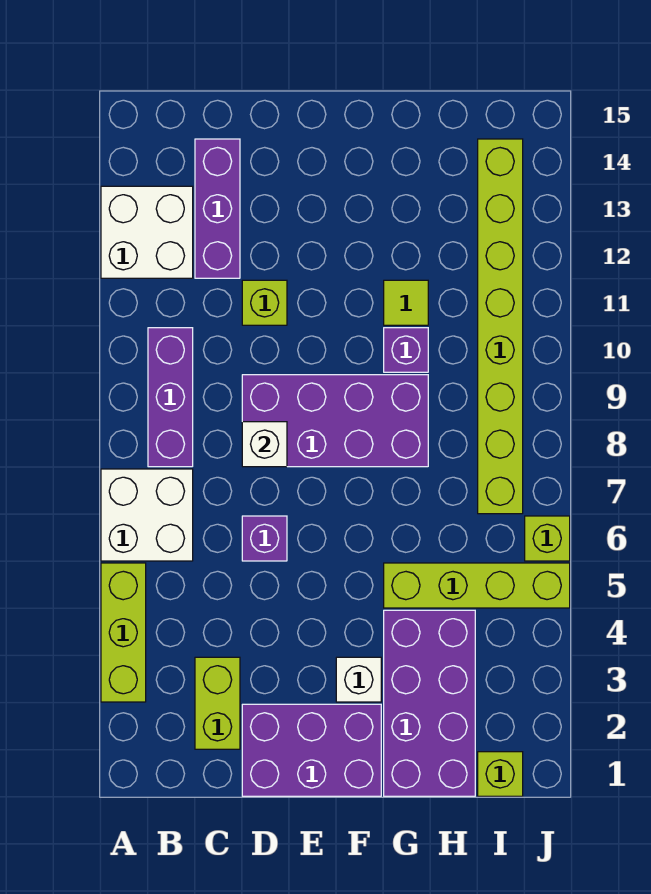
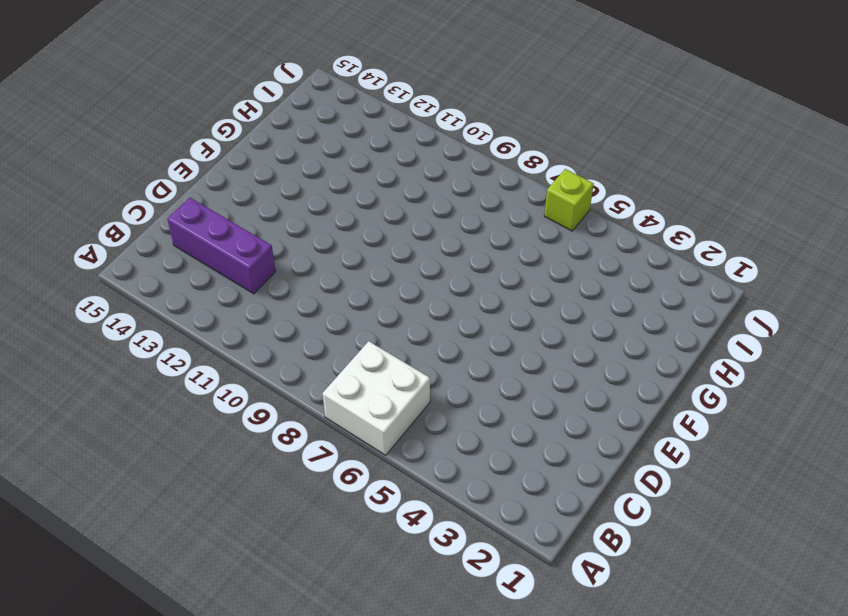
none -> lime brick A3:A5 level 1
none -> white brick A12:B13 level 1
none -> purple brick B8:B10 level 1

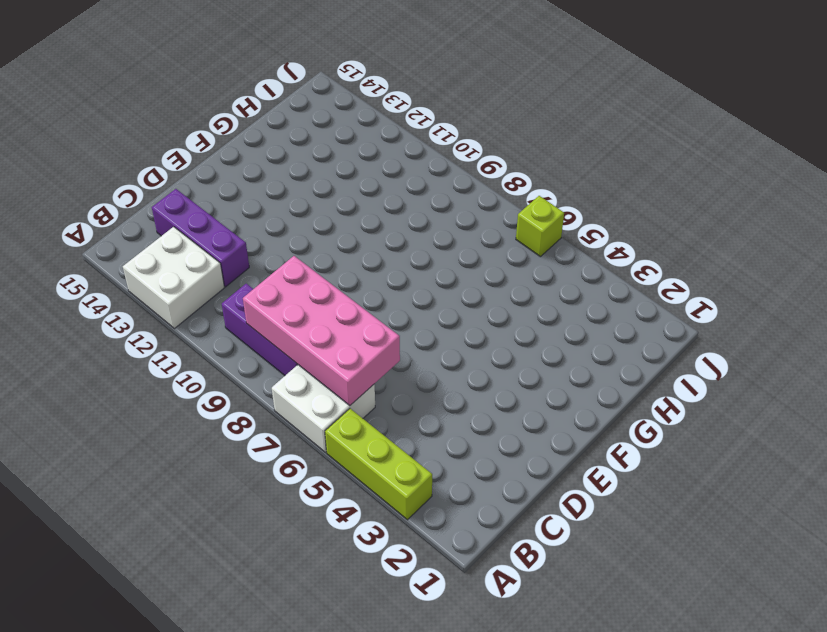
pink brick B6:C9 level 2 -> none
none -> lime brick C2:C3 level 1
none -> purple brick D1:F2 level 1
none -> purple brick D6 level 1

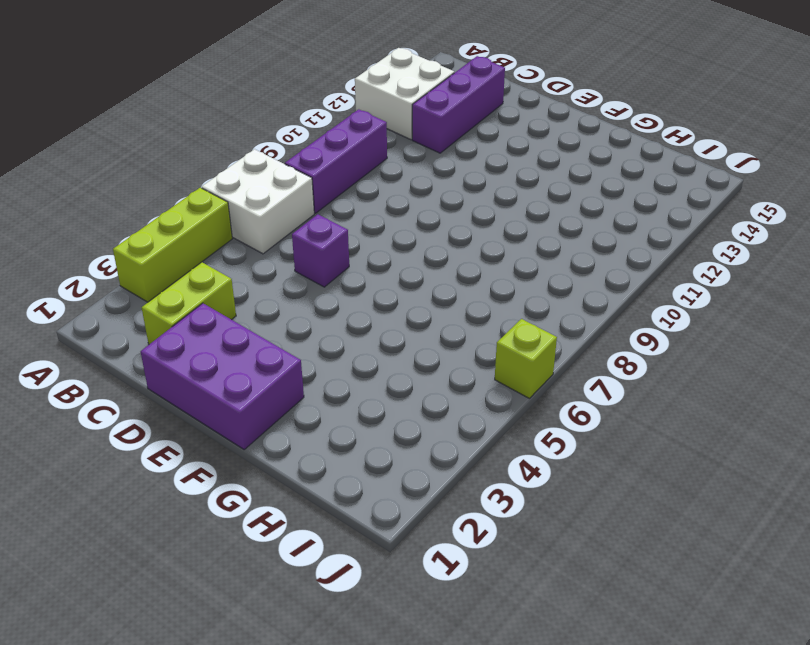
none -> purple brick D8:G9 level 1
none -> lime brick D11 level 1
none -> white brick F3 level 1

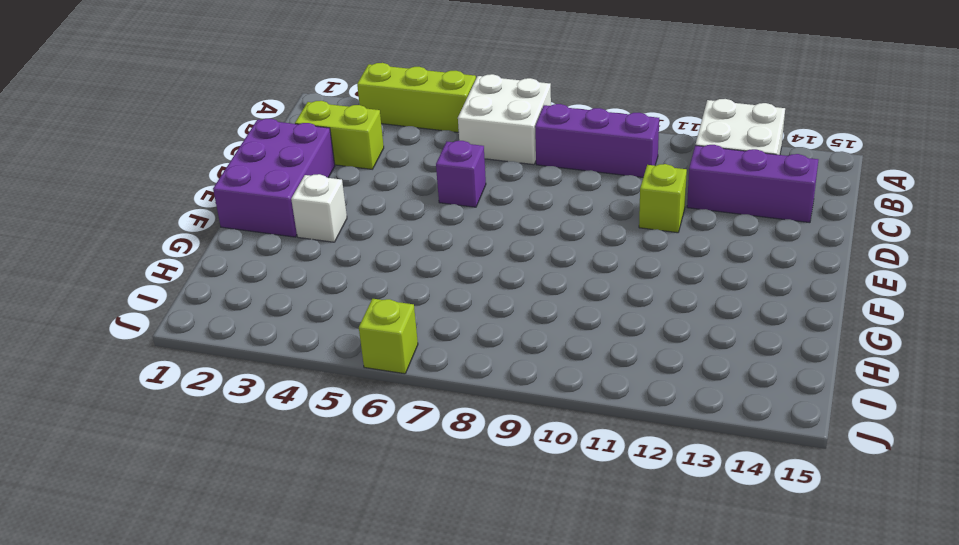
none -> purple brick D8:G9 level 1
none -> purple brick G1:H4 level 1
none -> lime brick G5:J5 level 1

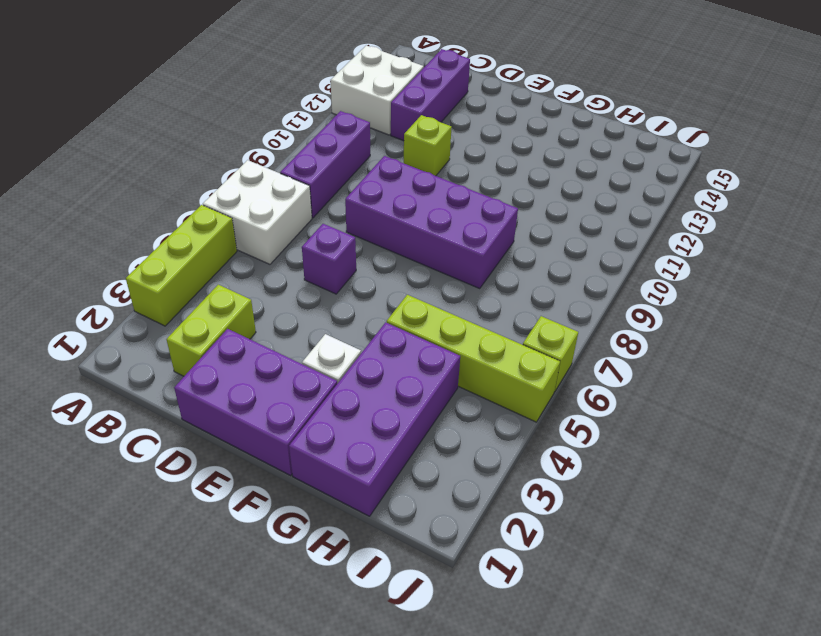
none -> purple brick G10 level 1
none -> lime tile G11 level 1
none -> lime brick I1 level 1

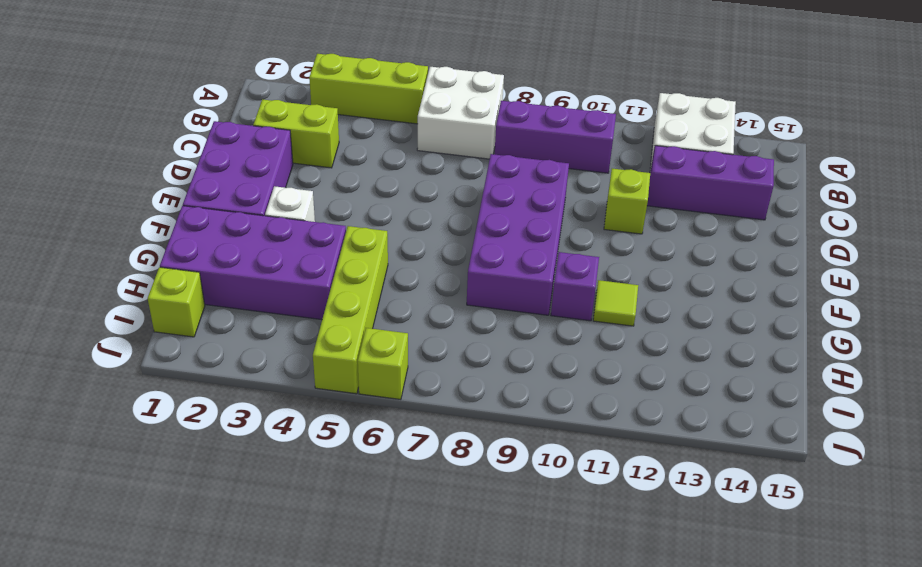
none -> purple brick D6 level 1
none -> lime brick I7:I14 level 1
none -> white brick D8 level 2

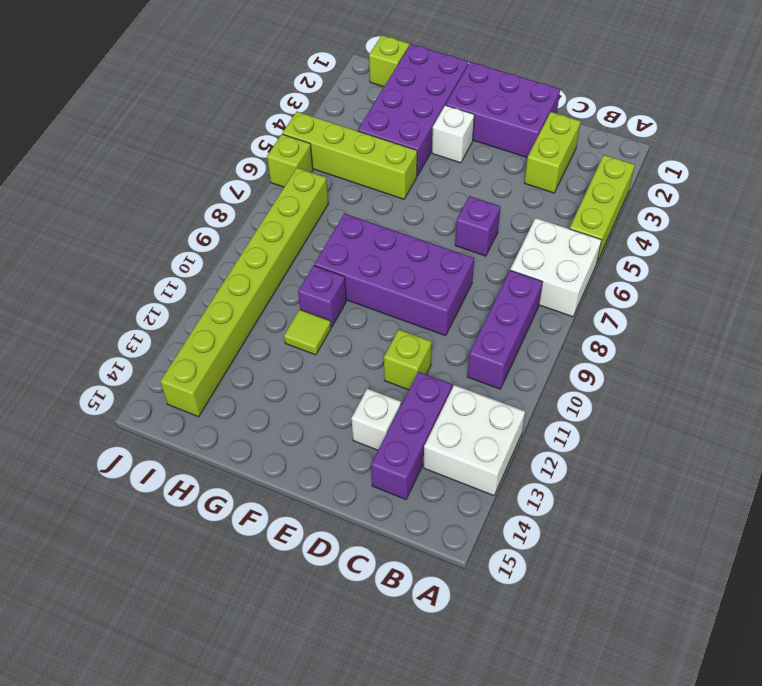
white brick D13 level 1 -> white brick D8 level 2

